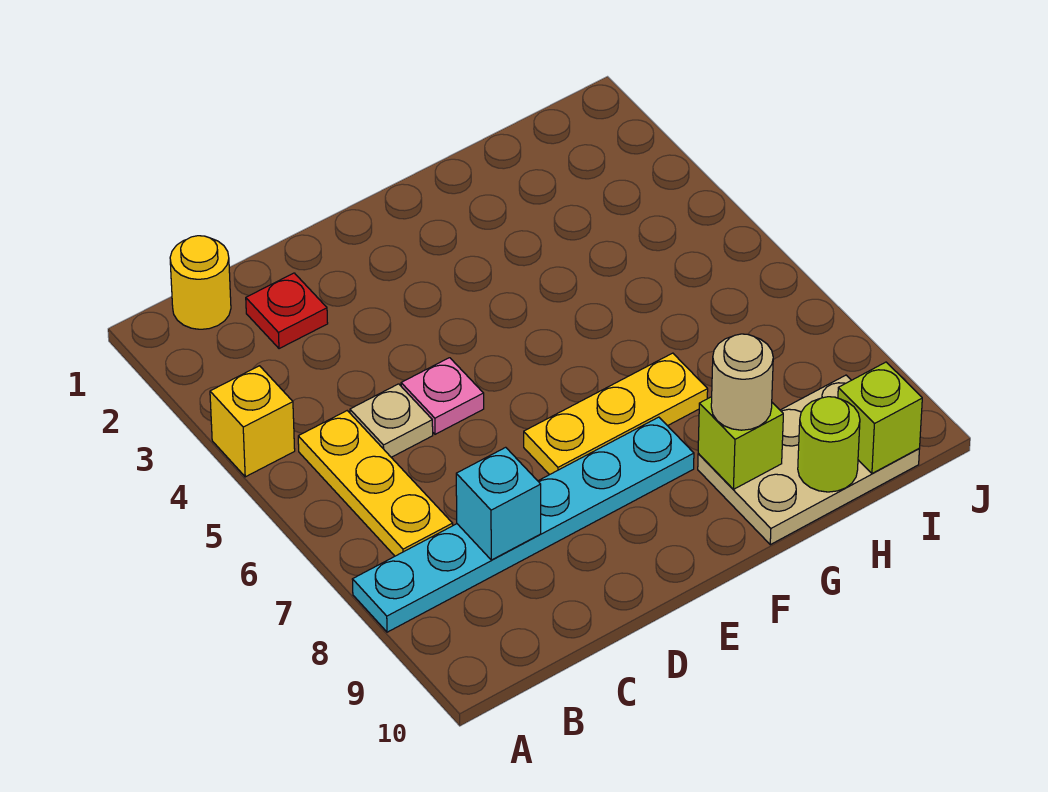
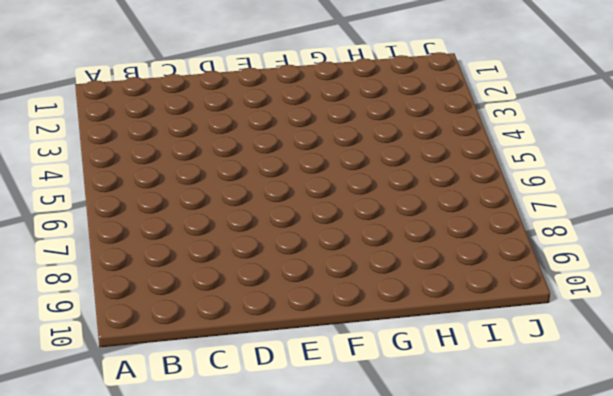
none -> yellow brick A4 level 1
none -> cyan plate A8:F8 level 1
none -> yellow round brick B1 level 1

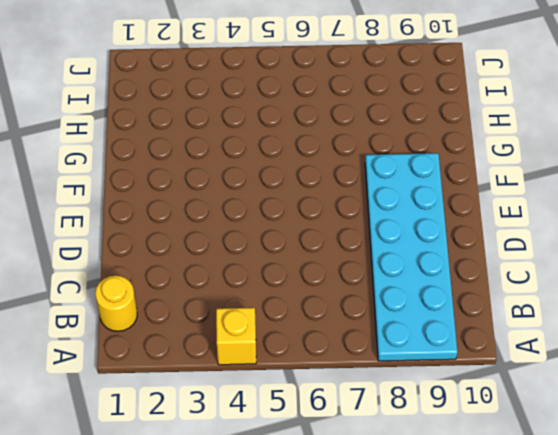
cyan plate A8:F9 level 1 -> cyan plate A8:F8 level 1
none -> yellow plate B5:B7 level 1
none -> red plate C2 level 1
none -> tan plate C5 level 1

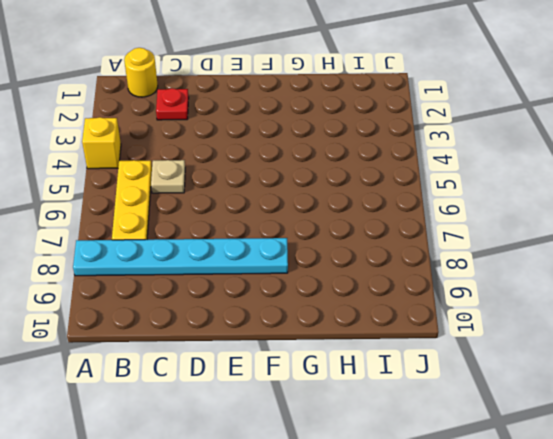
none -> pink plate D5 level 1
none -> yellow plate E7:G7 level 1
none -> tan plate G9:I10 level 1

